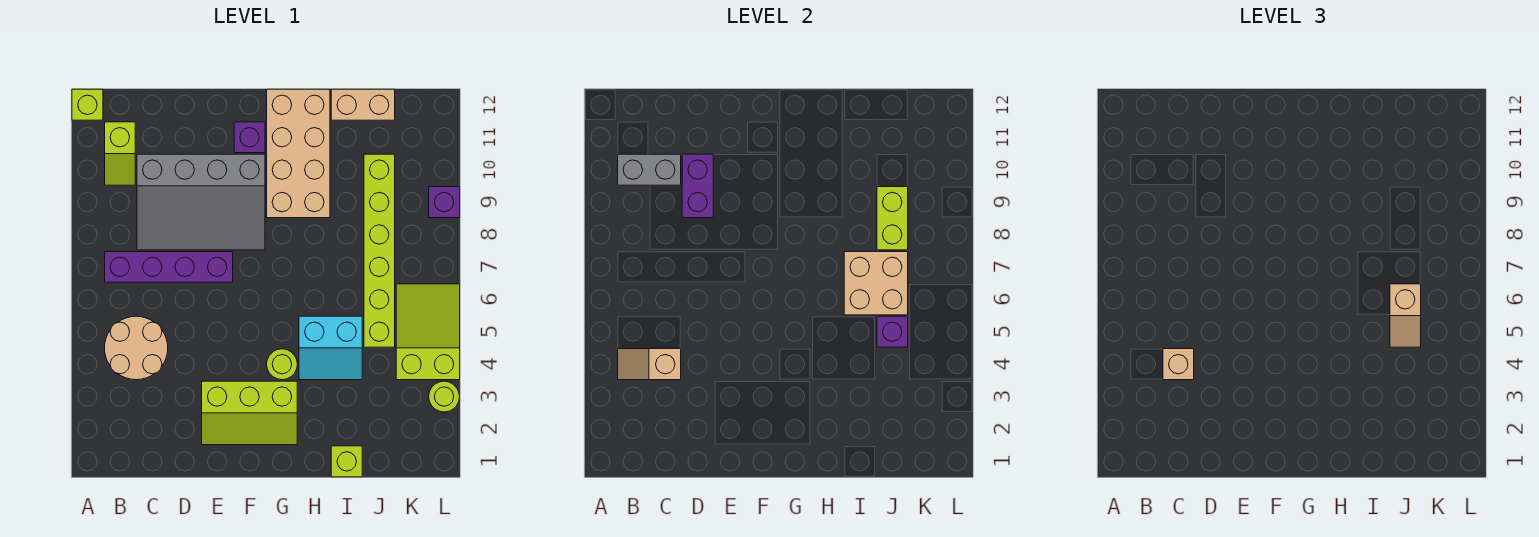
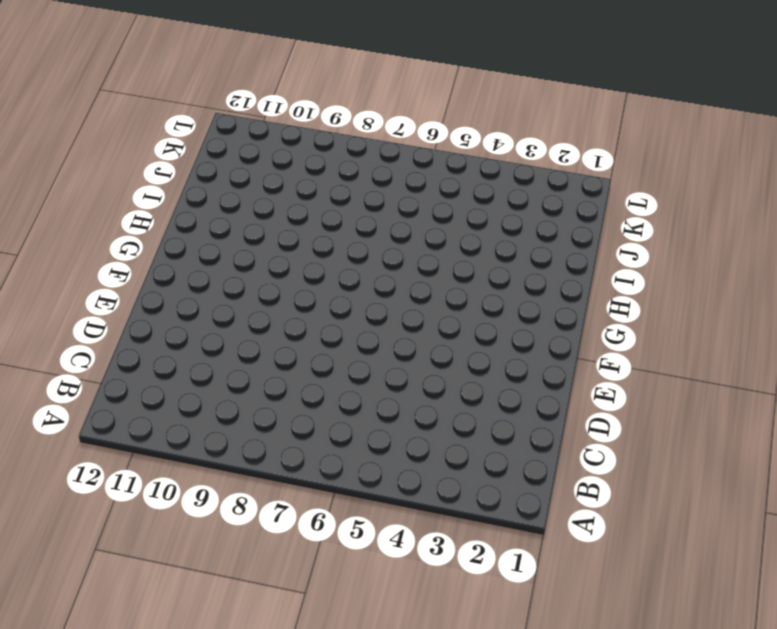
none -> lime brick A12 level 1
none -> tan round brick B4:C5 level 1
none -> purple brick B7:E7 level 1

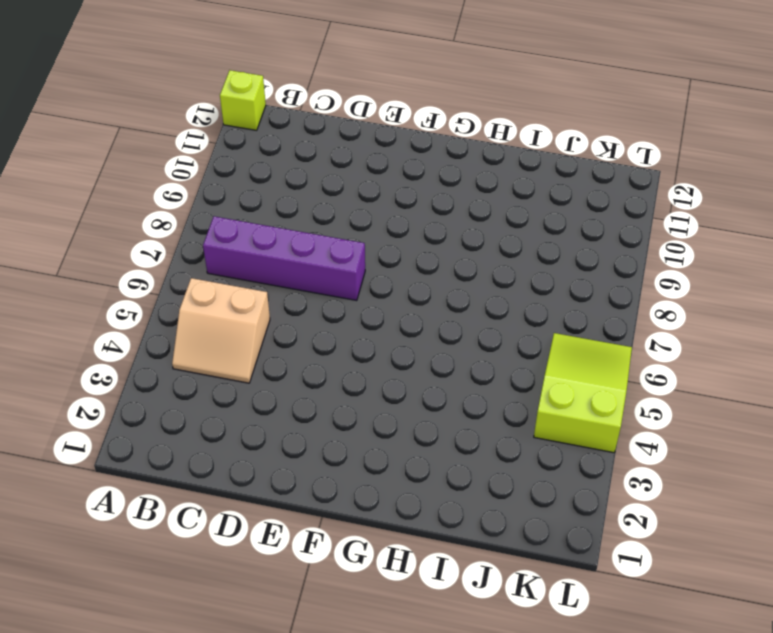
tan slope B4:C5 level 1 top 5 -> tan round brick B4:C5 level 1
none -> lime slope B10:B11 level 1 top 11
none -> grey slope C8:F10 level 1 top 10
none -> lime slope E2:G3 level 1 top 3

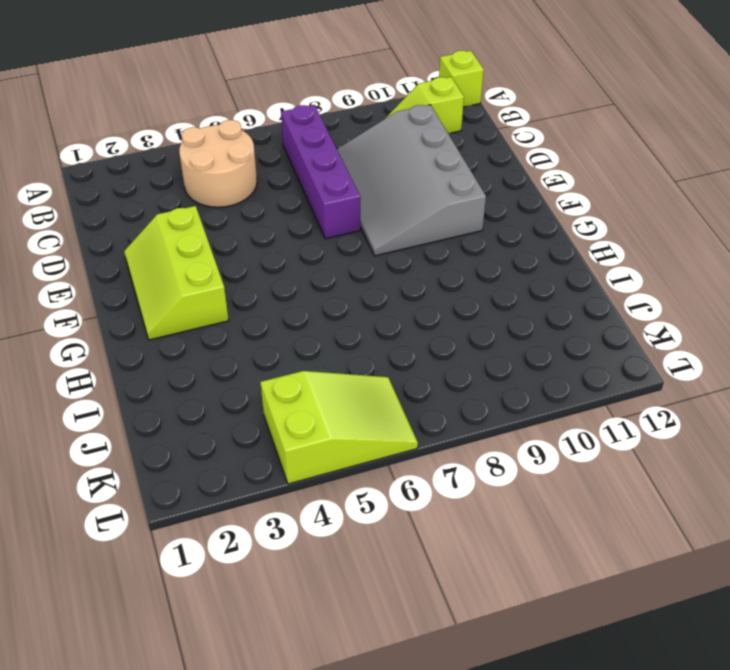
none -> purple brick F11 level 1
none -> lime round brick G4 level 1
none -> tan brick G9:H12 level 1

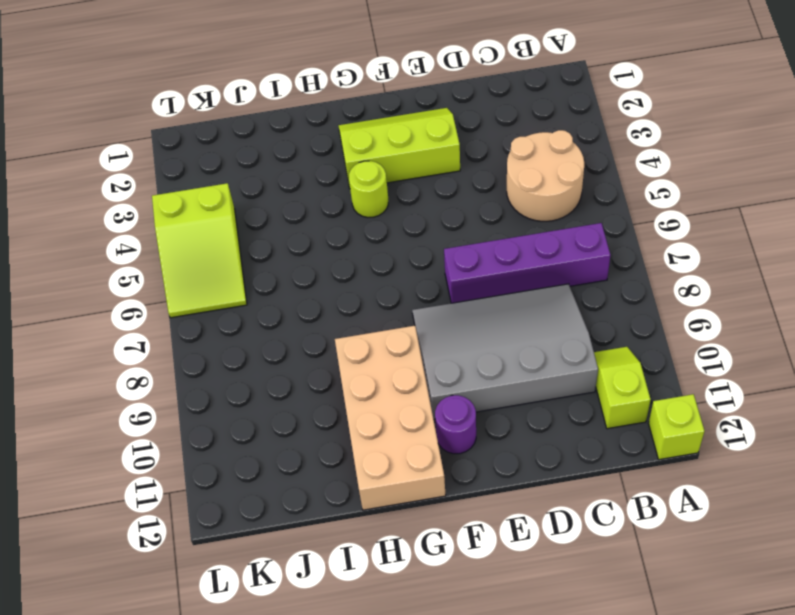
purple round brick F11 level 1 -> purple brick F11 level 1
none -> cyan slope H4:I5 level 1 top 5
none -> lime brick I1 level 1
none -> tan brick I12:J12 level 1

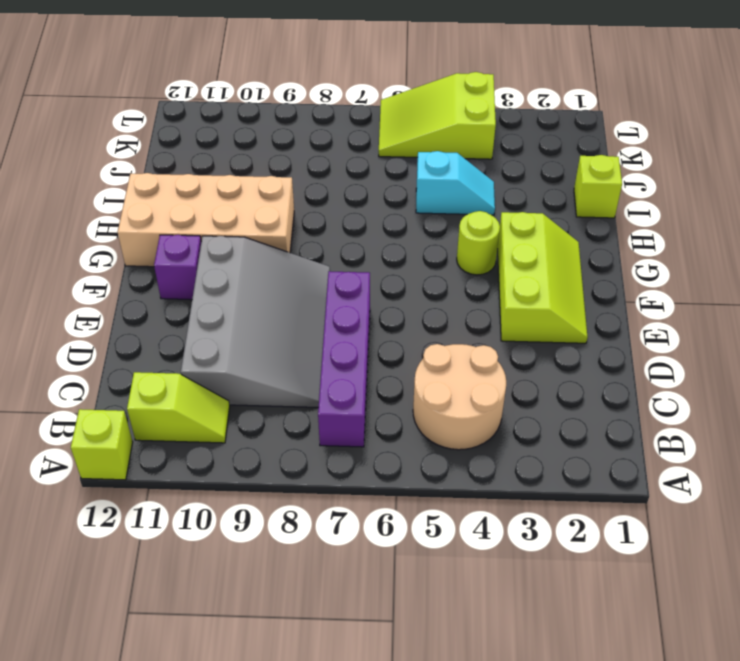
cyan slope I4:I5 level 1 top 5 -> cyan slope H4:I5 level 1 top 5
none -> tan brick I12:J12 level 1
none -> lime brick J5:J10 level 1
none -> lime round brick L3 level 1

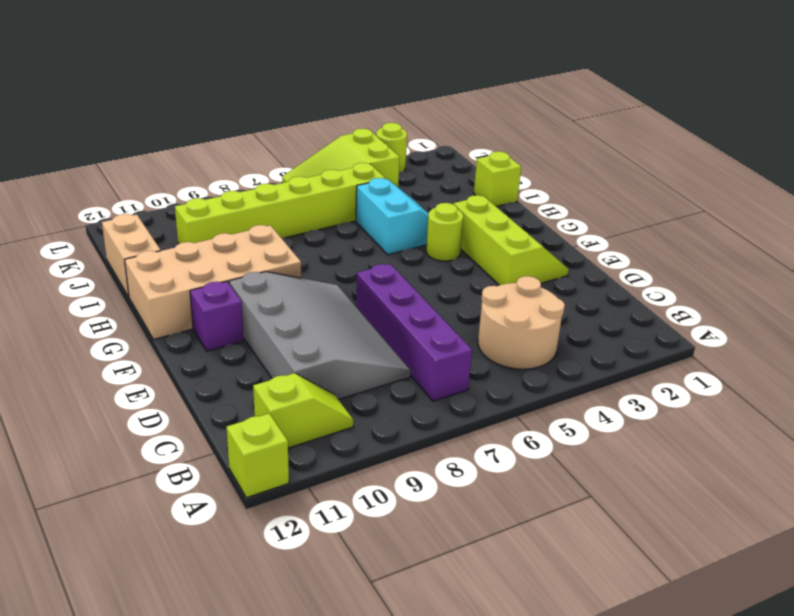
none -> purple brick L9 level 1
none -> tan slope B4:C4 level 2 top C
none -> grey brick B10:C10 level 2

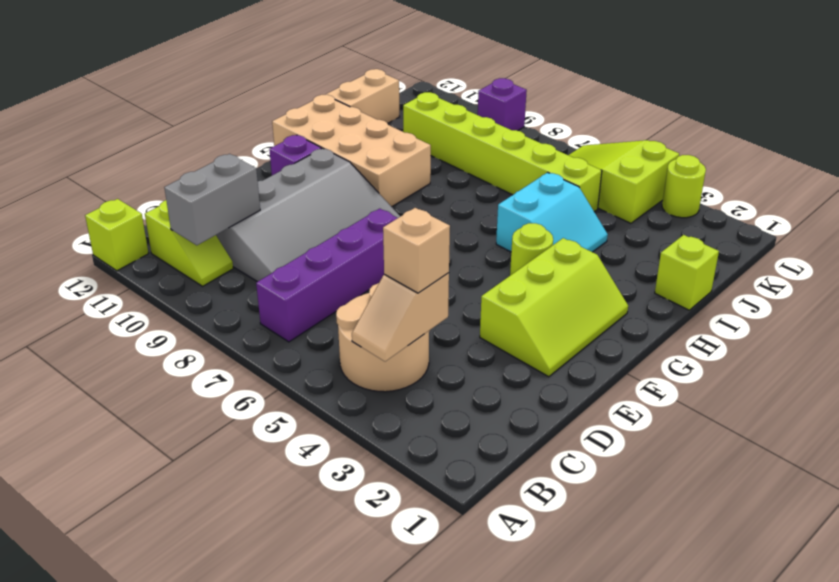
none -> purple brick D9:D10 level 2
none -> tan brick I6:J7 level 2
none -> purple brick J5 level 2

